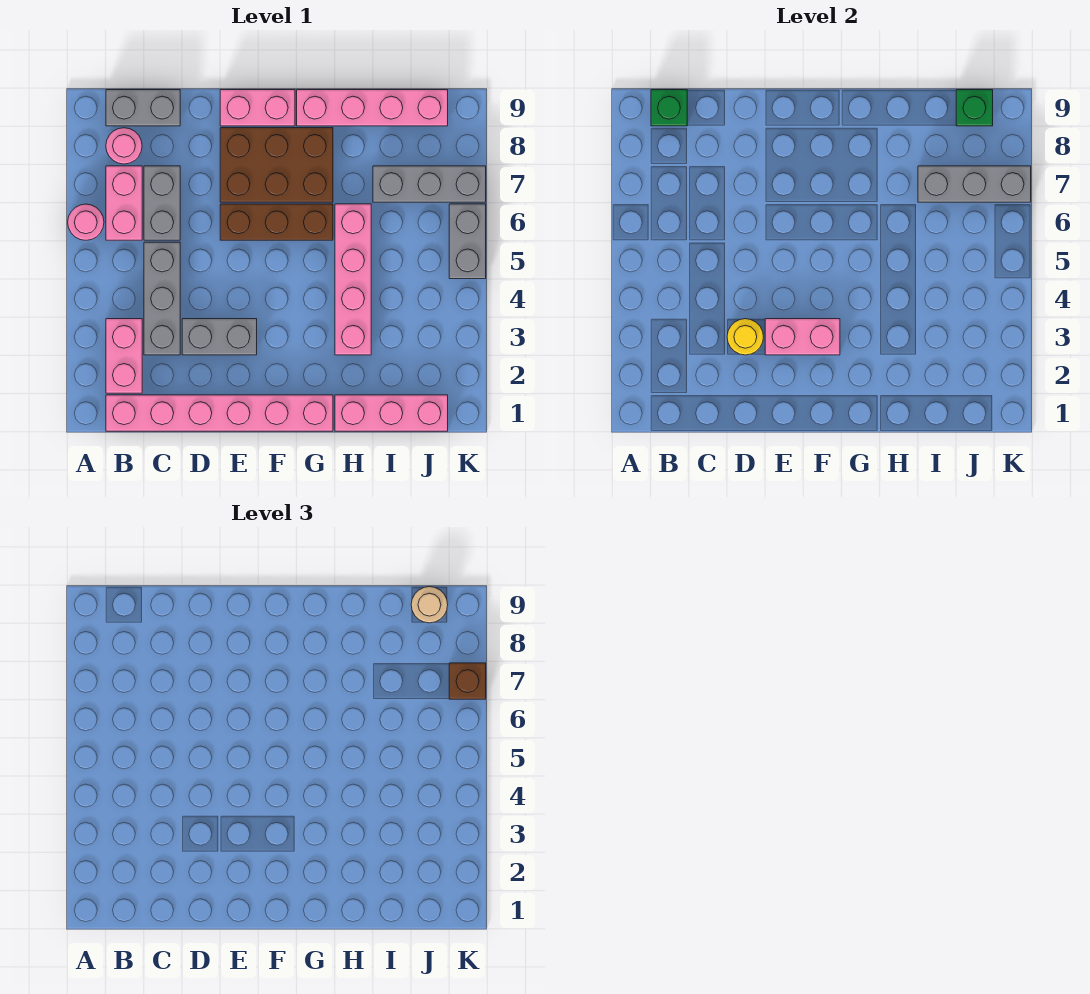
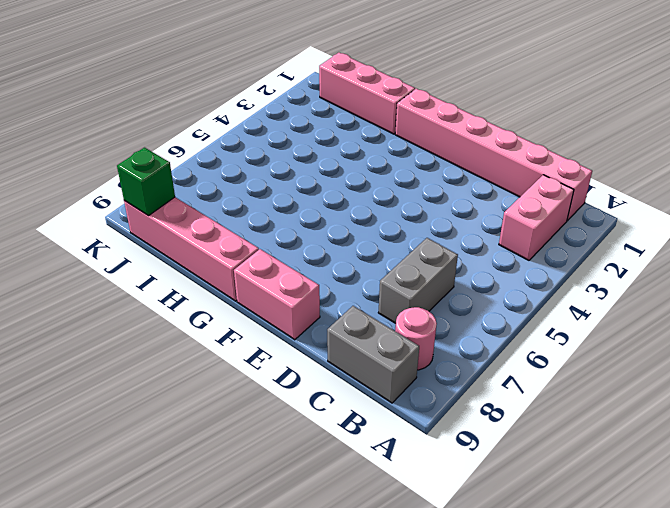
none -> pink round brick A6 level 1
none -> pink brick B6:B7 level 1
none -> grey brick C3:C5 level 1

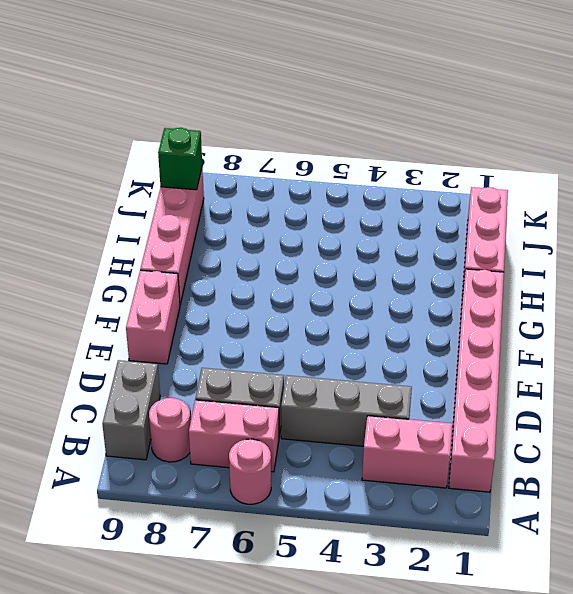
none -> grey brick D3:E3 level 1
none -> brown brick E6:G6 level 1
none -> brown brick E7:G8 level 1

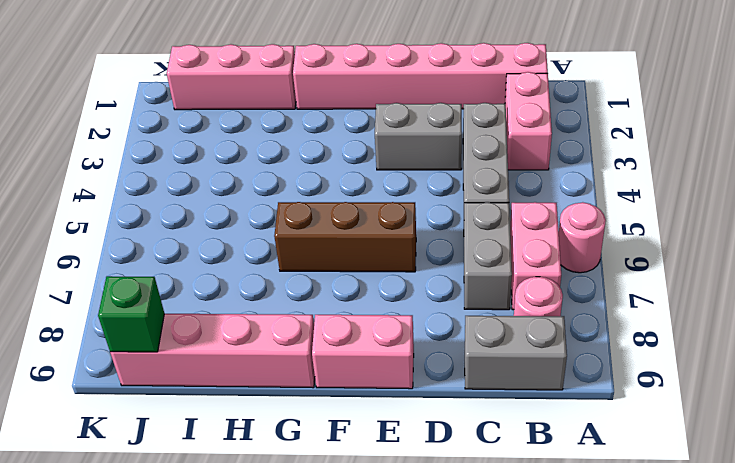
none -> brown brick E7:G8 level 1
none -> pink brick H3:H6 level 1
none -> grey brick I7:K7 level 1

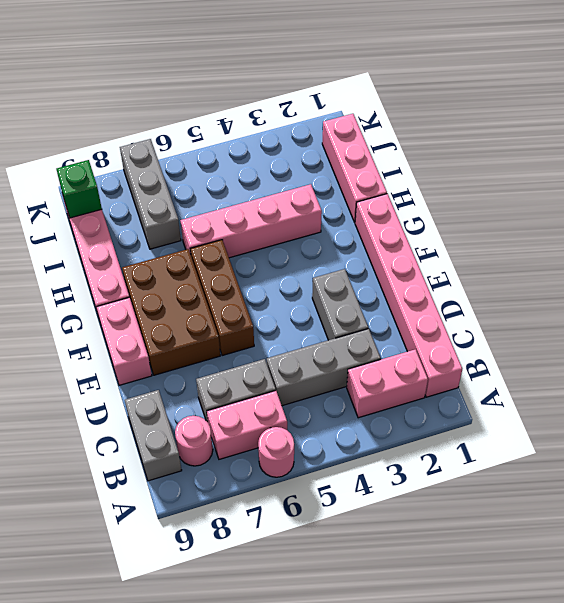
none -> grey brick K5:K6 level 1
none -> green brick B9 level 2
none -> yellow round brick D3 level 2

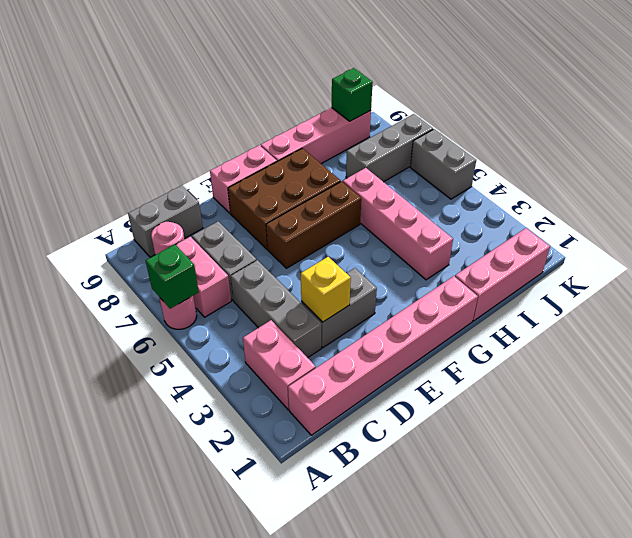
green brick A6 level 2 -> green brick B9 level 2
yellow brick D3 level 2 -> yellow round brick D3 level 2
none -> pink brick E3:F3 level 2
none -> grey brick I7:K7 level 2
none -> tan round brick J9 level 3

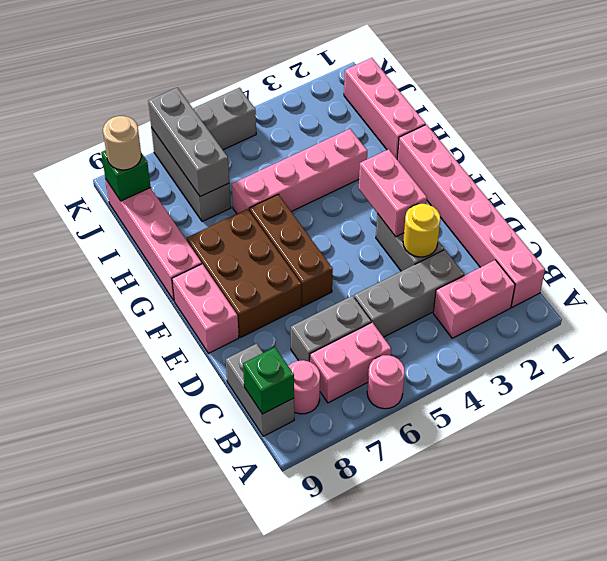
none -> brown brick K7 level 3

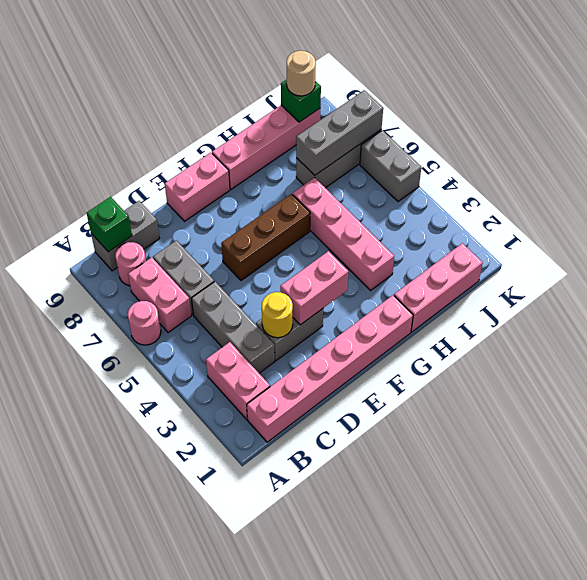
none -> brown brick E7:G8 level 1
none -> brown brick K7 level 3

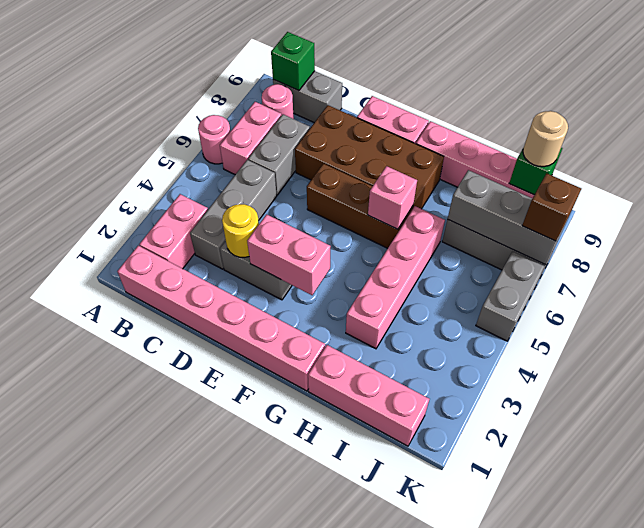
brown brick D7:G8 level 1 -> brown brick E7:G8 level 1
pink brick G6 level 2 -> none

